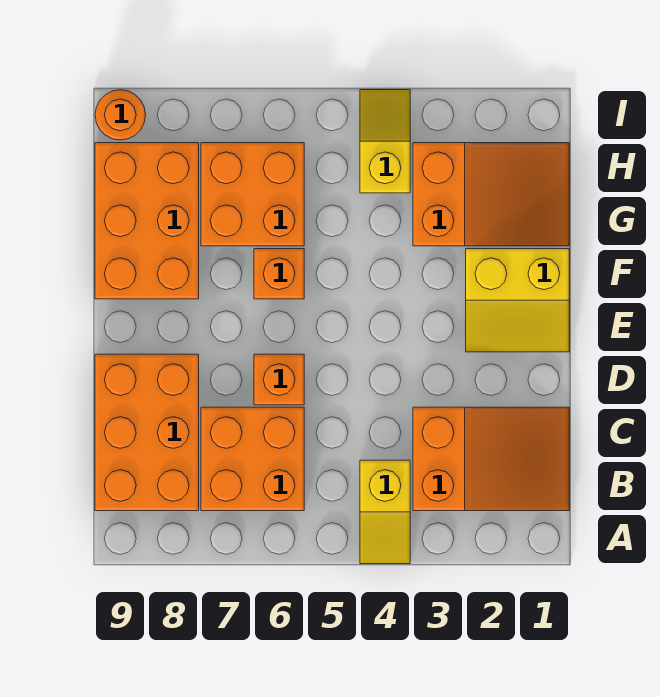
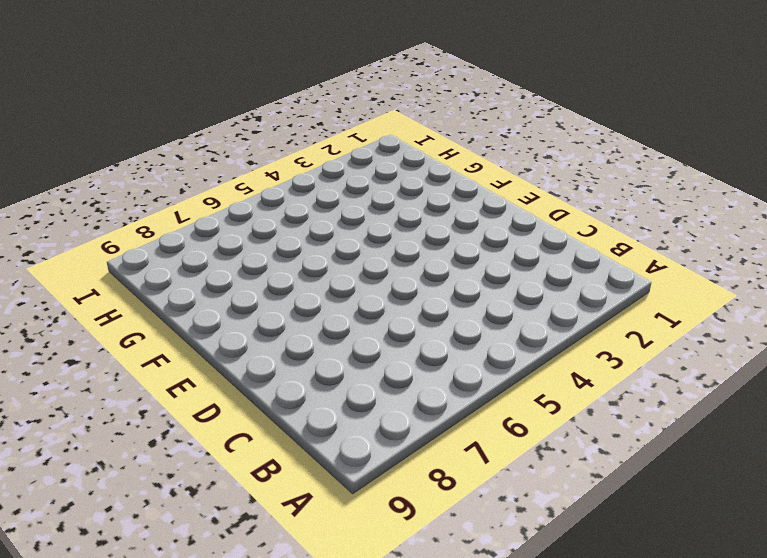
none -> yellow slope A4:B4 level 1 top B
none -> orange slope B1:C3 level 1 top 3
none -> orange brick B6:C7 level 1

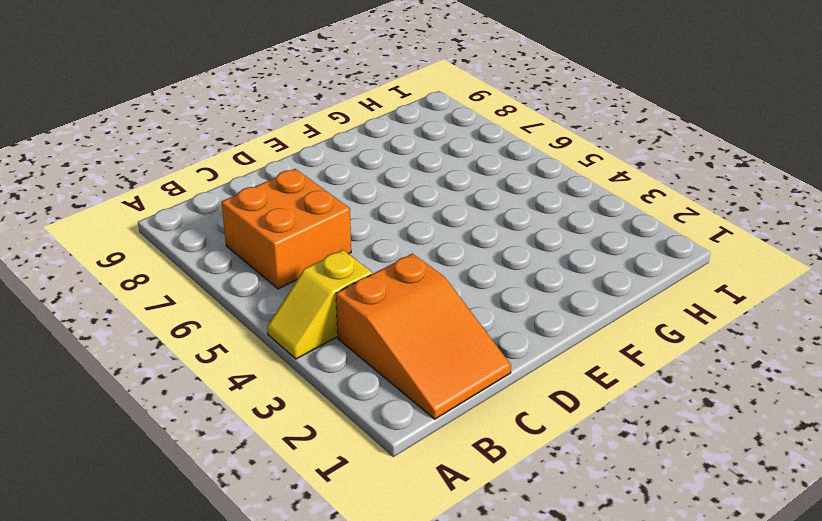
none -> orange brick B8:D9 level 1
none -> orange brick D6 level 1
none -> yellow slope E1:F2 level 1 top F

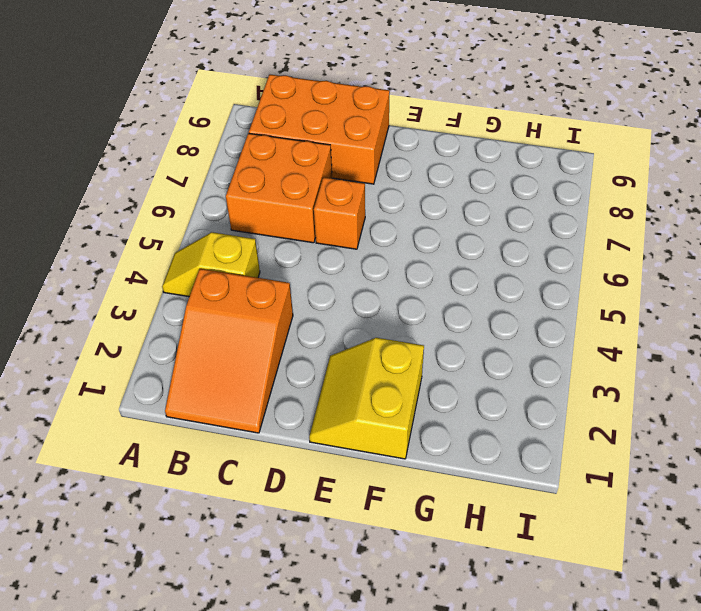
none -> orange brick F6 level 1
none -> orange brick F8:H9 level 1
none -> orange slope G1:H3 level 1 top 3

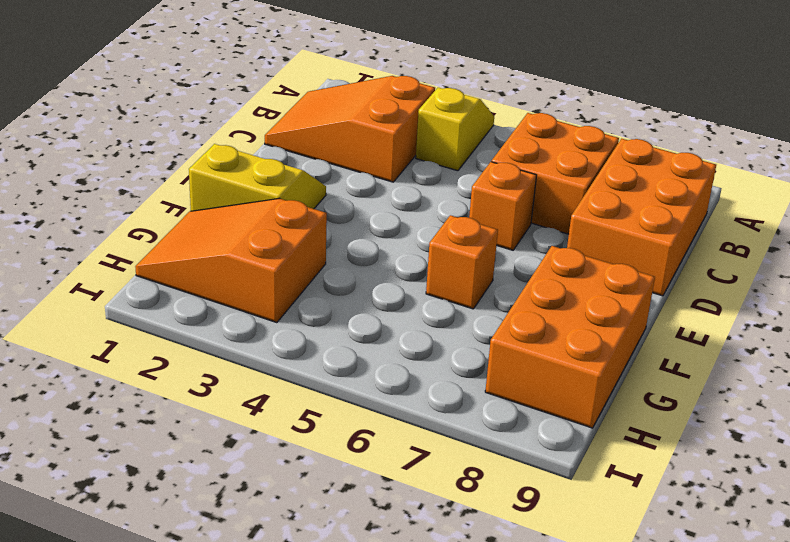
none -> orange brick G6:H7 level 1
none -> yellow slope H4:I4 level 1 top H
none -> orange round brick I9 level 1

